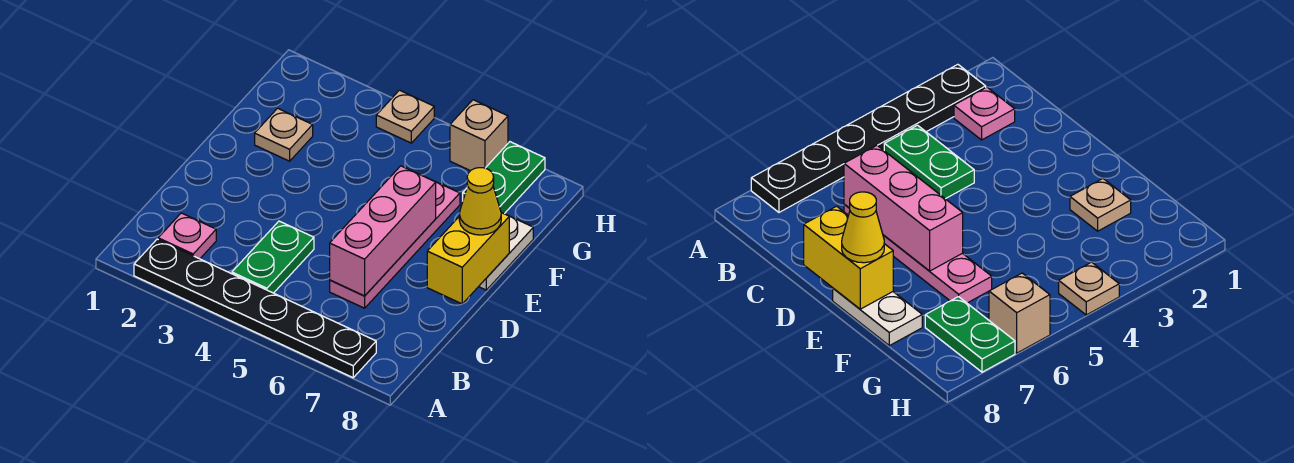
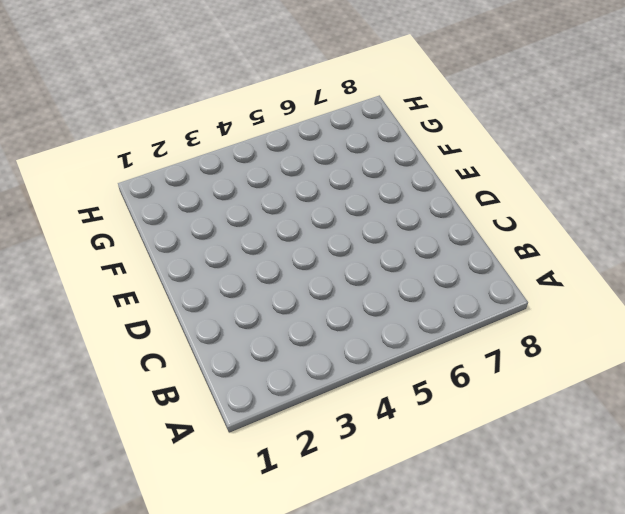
none -> black plate A2:A7 level 1
none -> pink plate B2 level 1
none -> green plate B4:C4 level 1

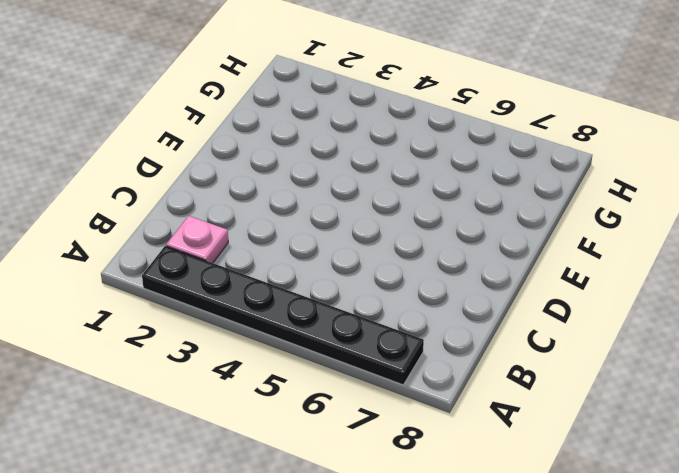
none -> green plate B4:C4 level 1
none -> pink plate C6:F6 level 1
none -> white plate E8:F8 level 1

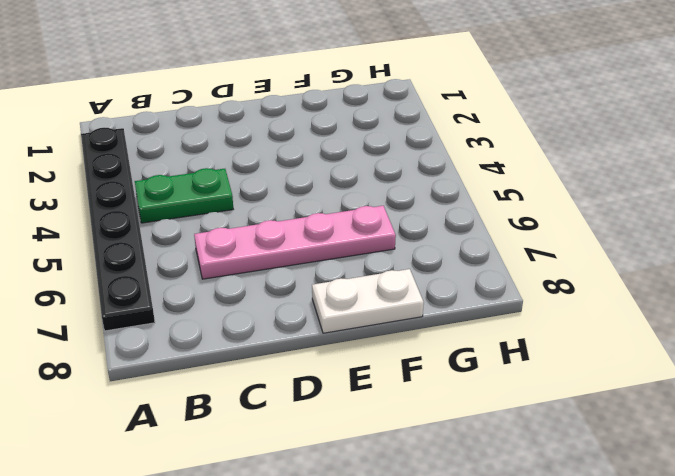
none -> pink plate B2 level 1
none -> tan plate F2 level 1
none -> green plate G7:H7 level 1

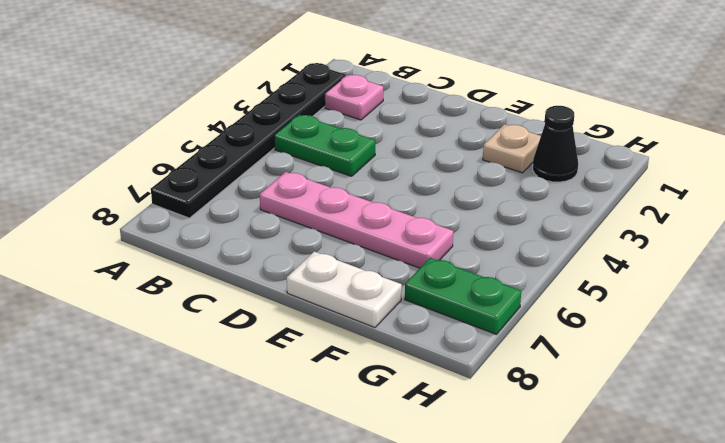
black cone G2 level 1 -> none
none -> tan plate H4 level 1
none -> tan brick H6 level 1
none -> pink brick C6:E6 level 2

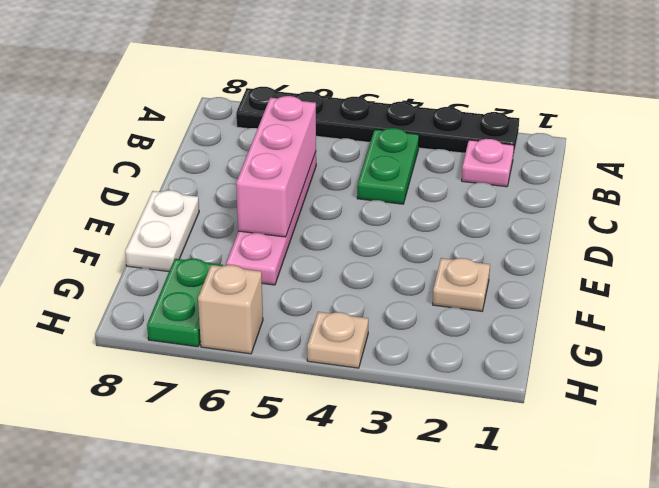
none -> yellow brick D8:E8 level 2
none -> yellow cone E8 level 3

